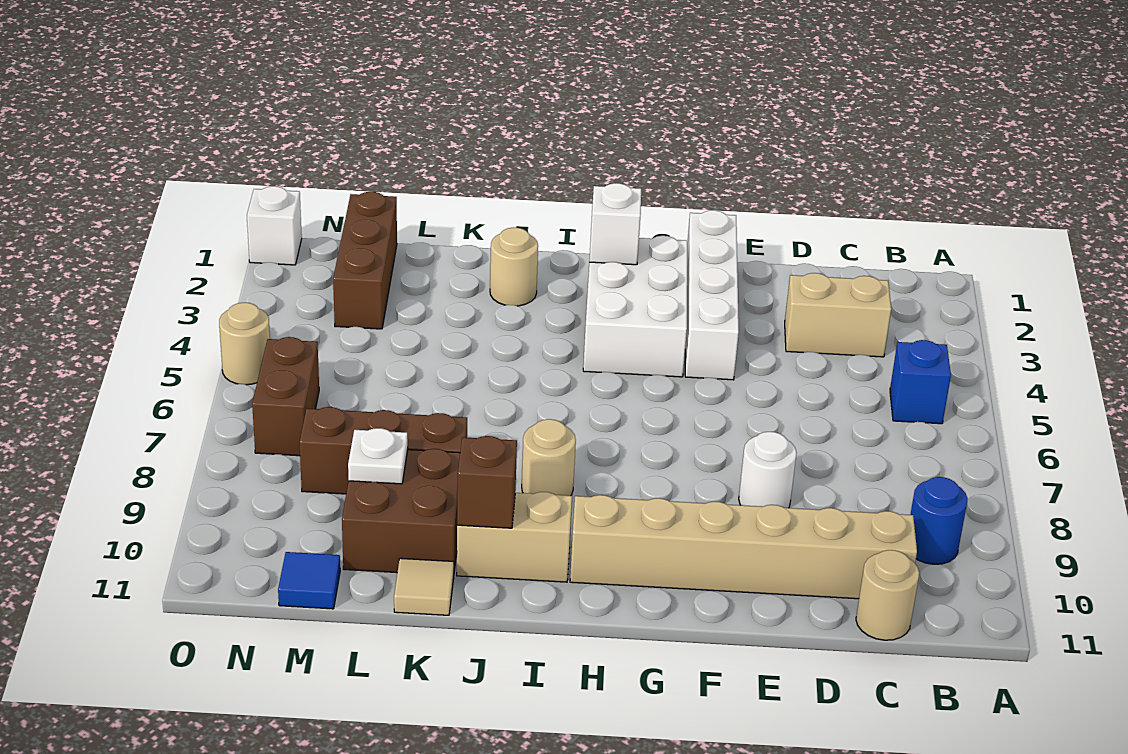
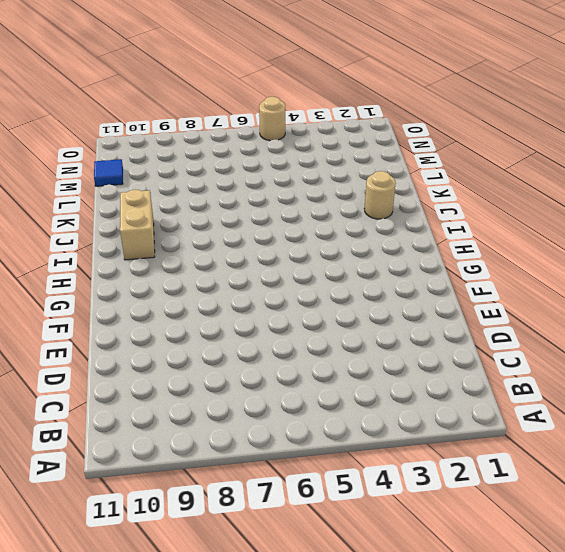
none -> blue brick B5 level 1
none -> blue round brick B9 level 1
none -> tan brick C3:D3 level 1

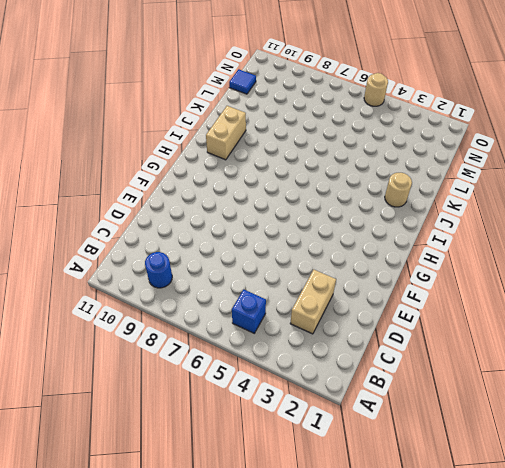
none -> tan brick C10:H10 level 1
none -> tan round brick C11 level 1
none -> white round brick E8 level 1

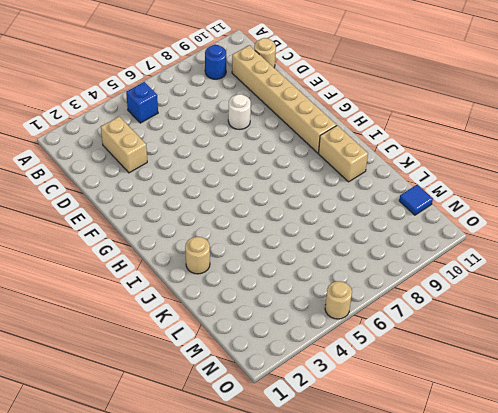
none -> white brick F1:F4 level 1
none -> white brick G2:H4 level 1
none -> tan round brick I8 level 1

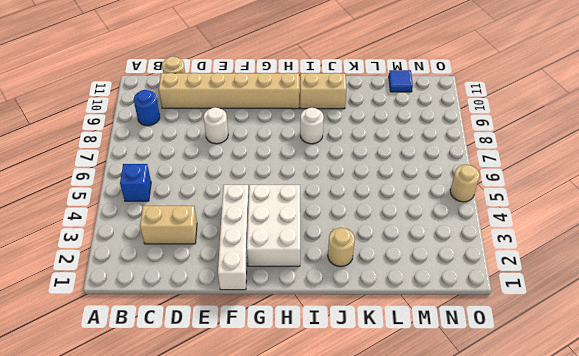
white round brick I8 level 1 -> tan round brick I8 level 1
none -> brown brick K8:M8 level 1
none -> brown brick K9:L10 level 1
none -> tan tile K11 level 1

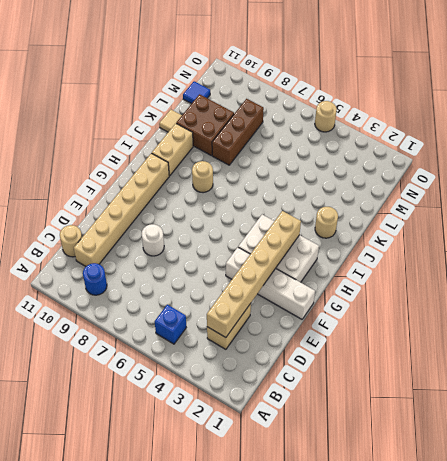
tan brick C3:H3 level 2 -> none
none -> brown brick M1:M3 level 1
none -> brown brick N6:N7 level 1
none -> white brick O1 level 1

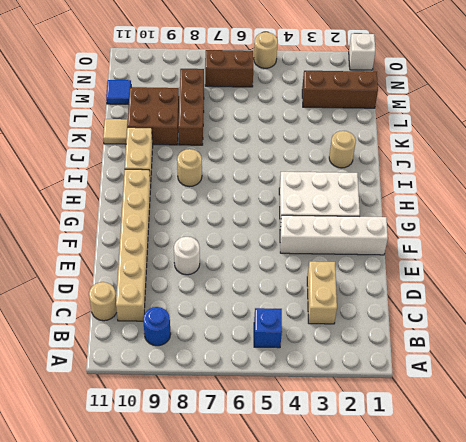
none -> white brick H2 level 2
none -> brown brick J10 level 2
none -> white plate L9 level 2

